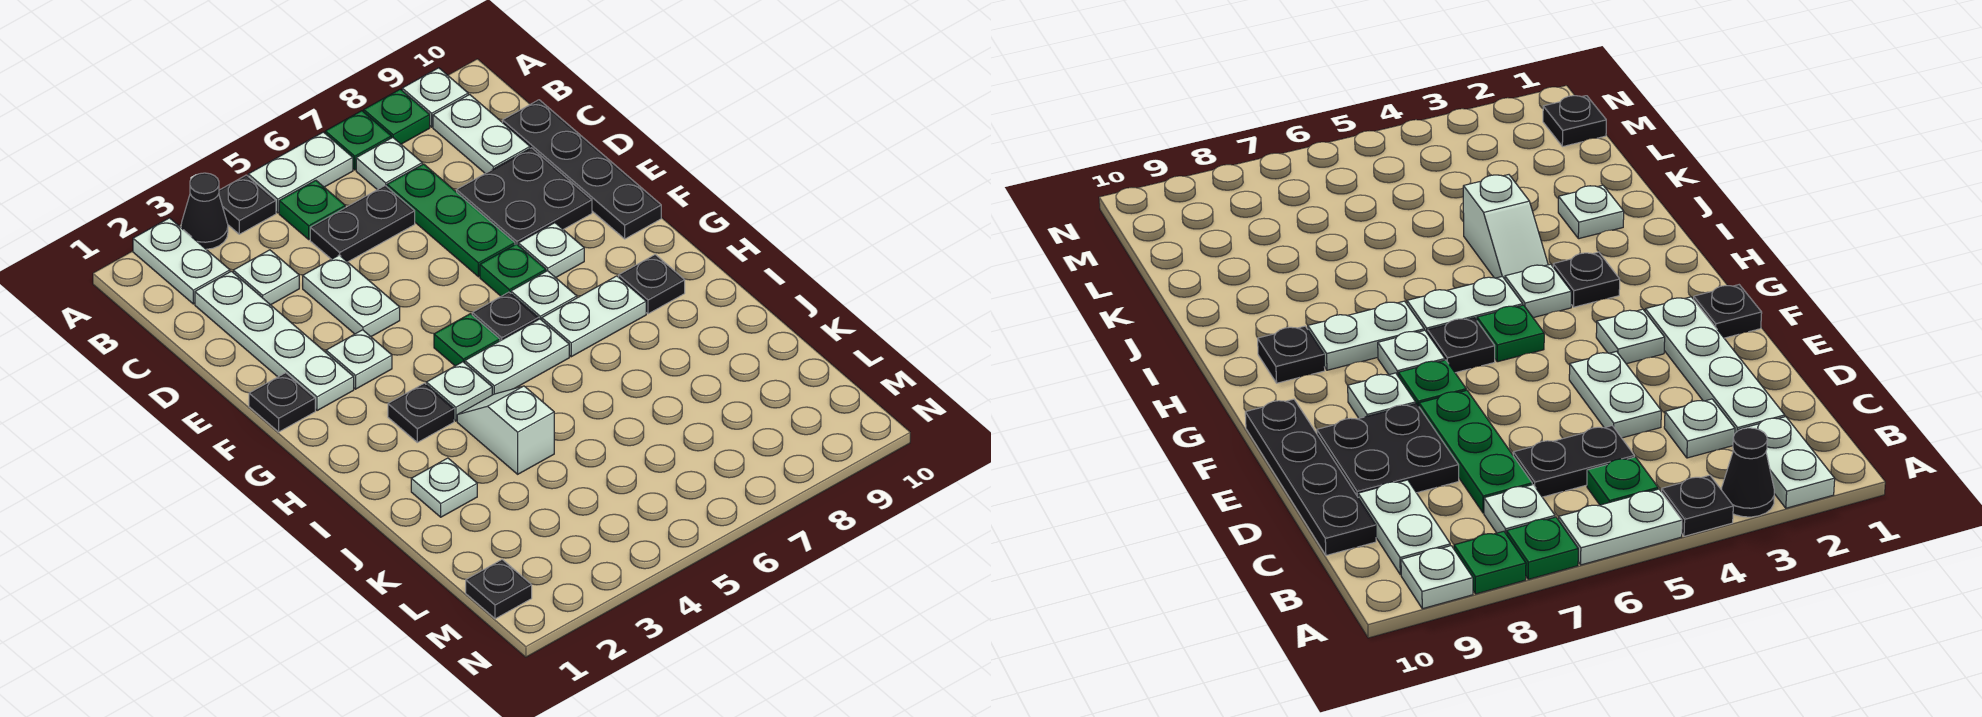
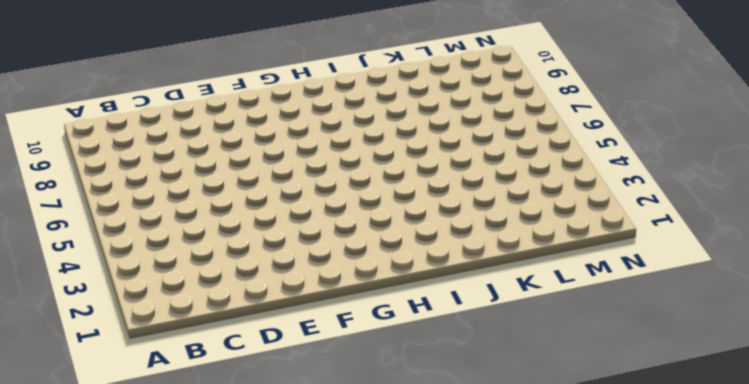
none -> white plate A2:B2 level 1
none -> black cone A3 level 1
none -> black plate A4 level 1
none -> white plate A5:A6 level 1

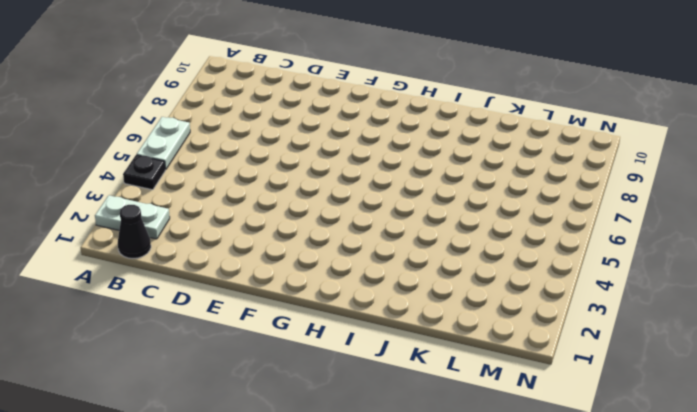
black cone B1 level 1 -> black cone A3 level 1
none -> green plate A7 level 1
none -> green plate A8 level 1
none -> white plate A9 level 1
none -> green plate B5 level 1

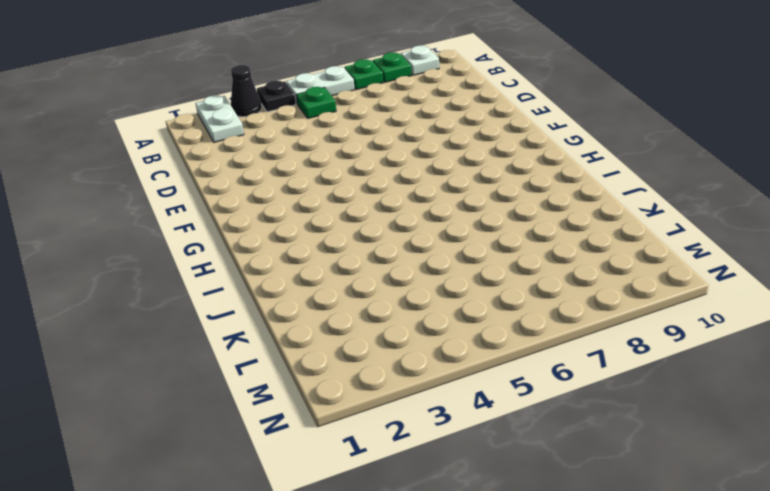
none -> white plate B7 level 1
none -> white plate B9:C9 level 1
none -> white plate C2:F2 level 1
none -> white plate C3 level 1

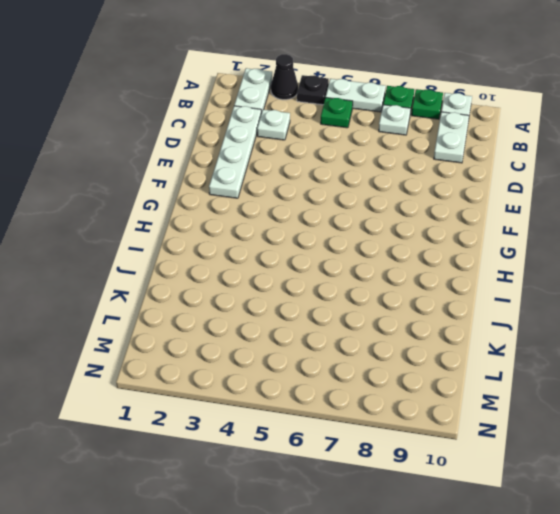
none -> black plate C5:C6 level 1
none -> green plate C7:E7 level 1
none -> black plate C10:F10 level 1
none -> white plate D4:E4 level 1

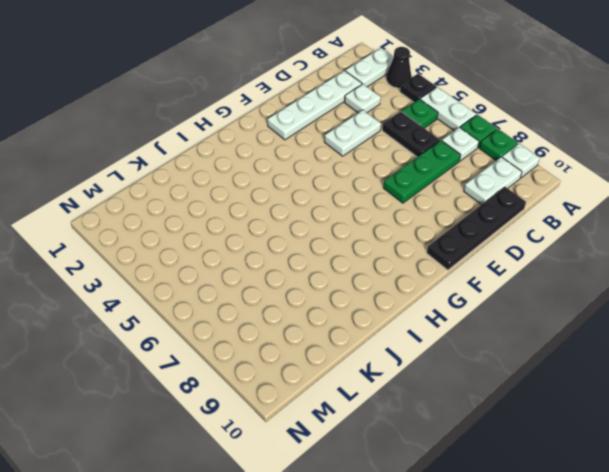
none -> black plate D8:E9 level 1
none -> black plate F1 level 1
none -> white plate F3 level 1
none -> green plate F7 level 1

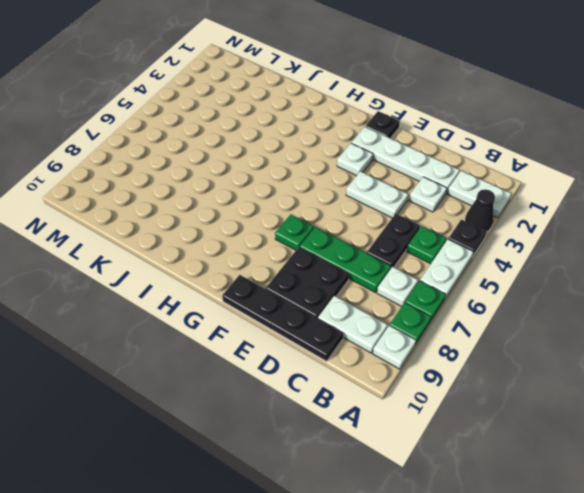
none -> white plate F8 level 1
none -> green plate G5 level 1
none -> black plate G6 level 1
none -> white plate G7 level 1

